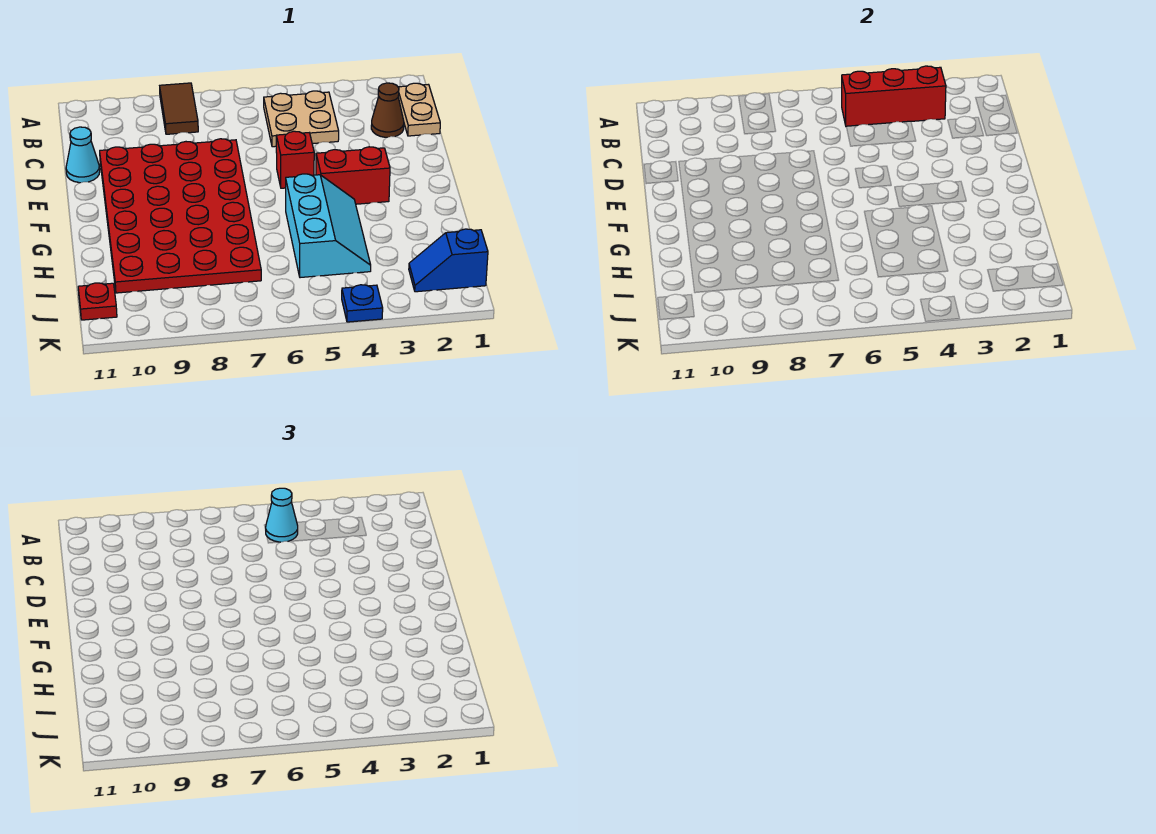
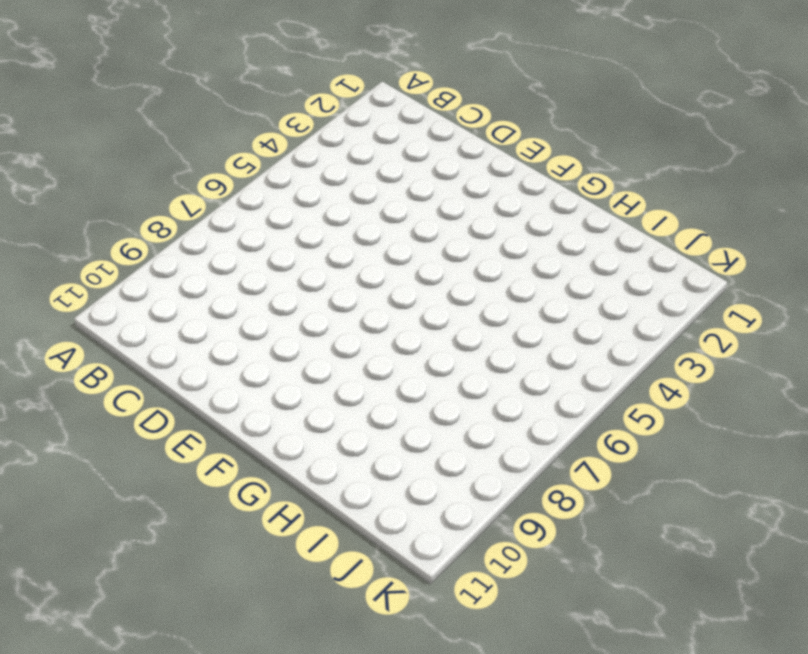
none -> brown tile A8:B8 level 1
none -> tan plate B1:C1 level 1
none -> tan plate B4:C5 level 1

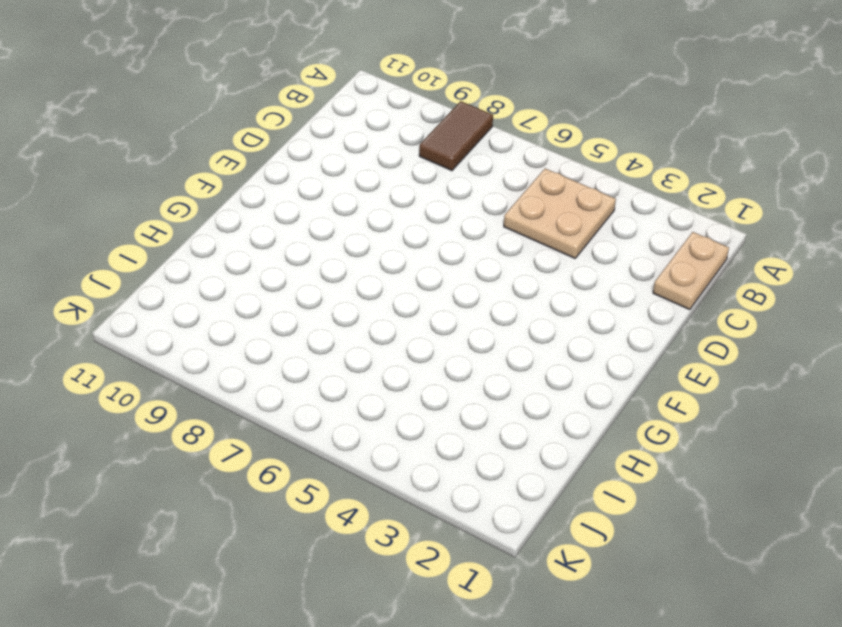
none -> brown cone C2 level 1
none -> red plate D7:I10 level 1
none -> cyan cone D11 level 1

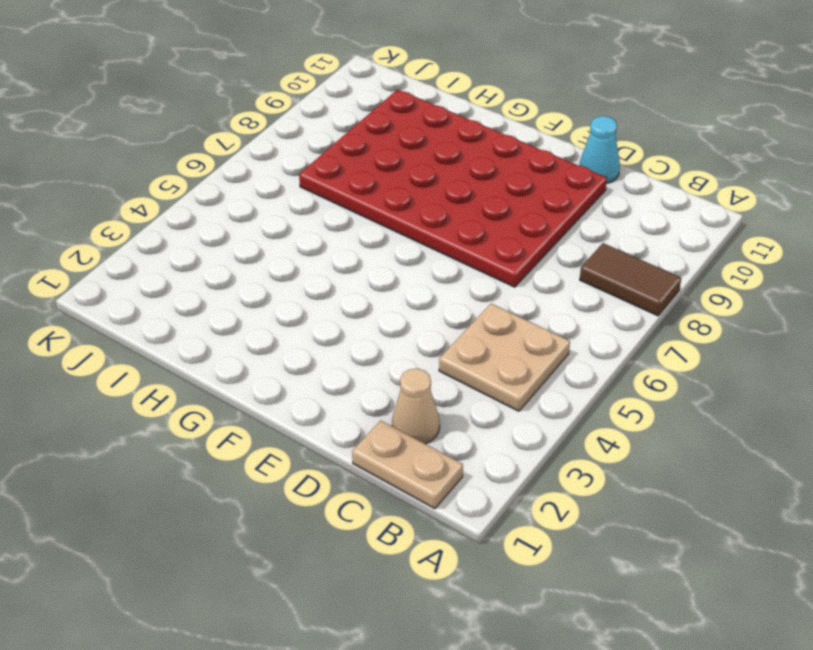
tan cone C2 level 1 -> brown cone C2 level 1
none -> red brick E5 level 1
none -> red brick F3:F4 level 1
none -> cyan slope G4:I5 level 1 top 5

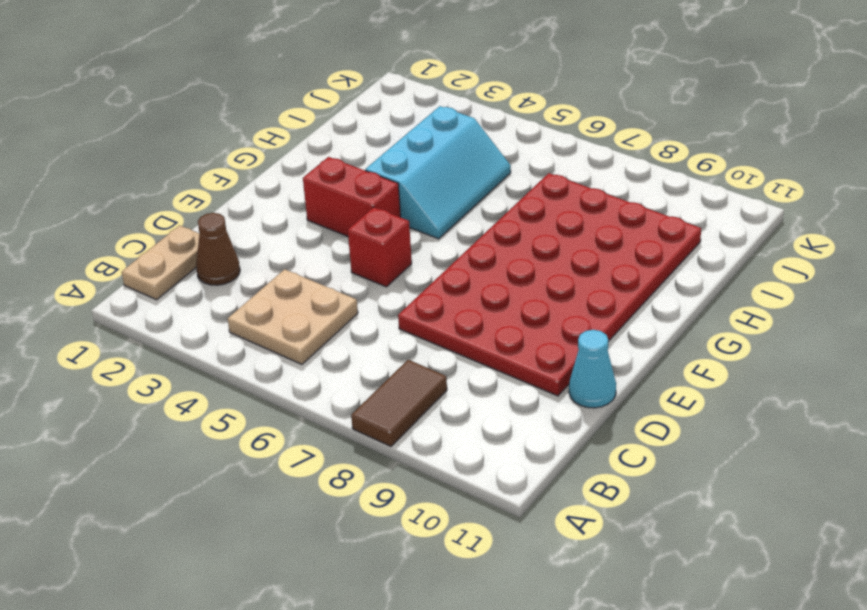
cyan slope G4:I5 level 1 top 4 -> cyan slope G4:I5 level 1 top 5
none -> blue slope J1:J2 level 1 top 1
none -> red plate J11 level 1
none -> blue plate K4 level 1

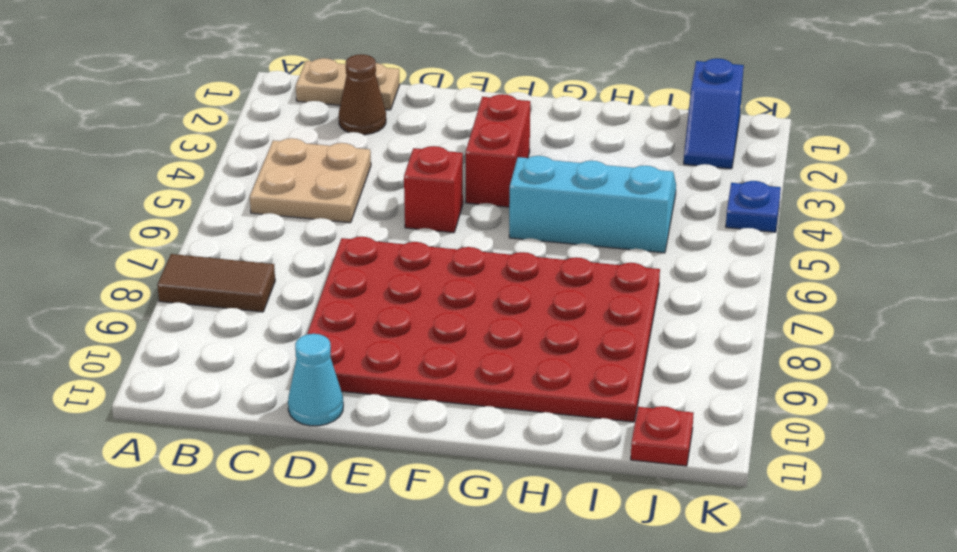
none -> red brick B3:B5 level 2
none -> cyan cone B5 level 3

